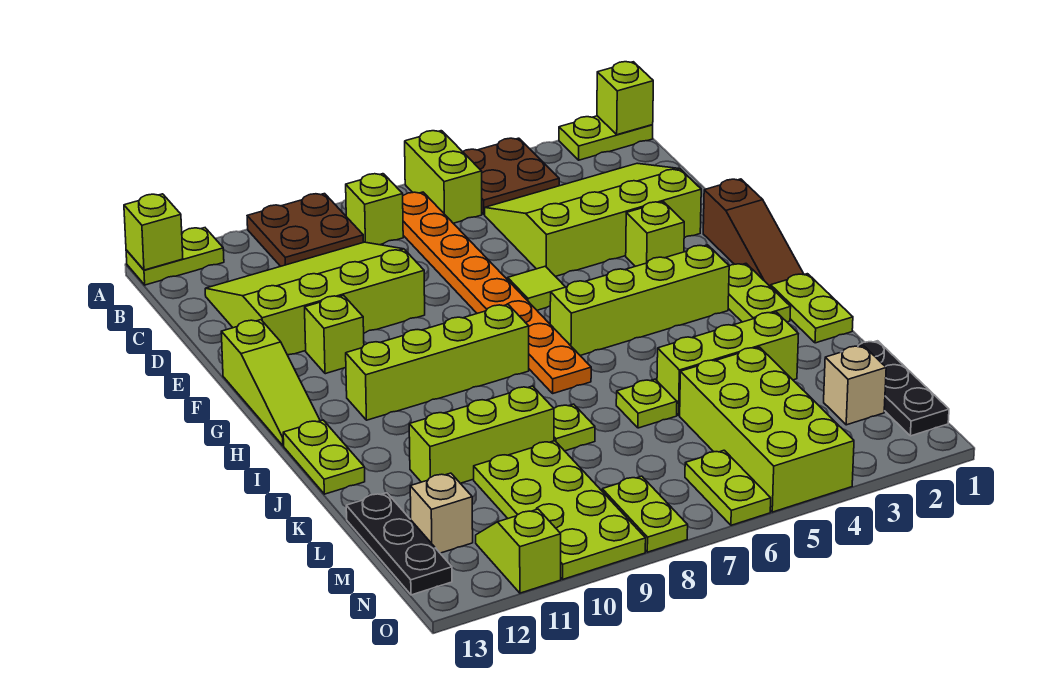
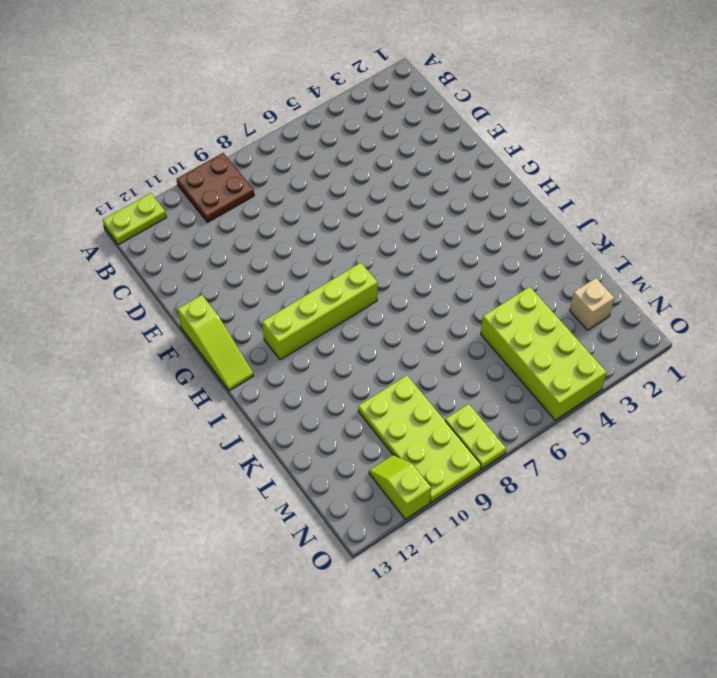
none -> lime plate A1:A2 level 1
none -> brown plate A4:B5 level 1
none -> lime brick A6:B6 level 1
none -> orange plate B7:I7 level 1

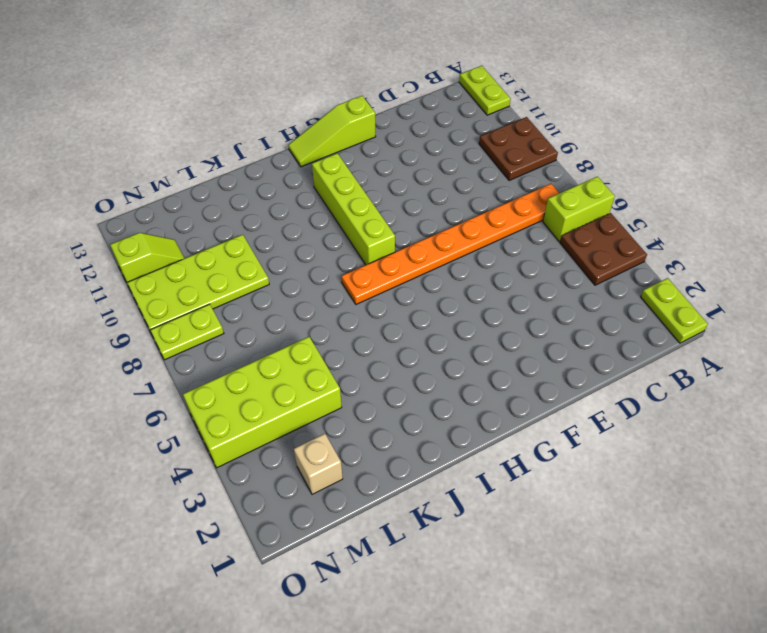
none -> lime brick B8 level 1
none -> lime slope C2:E5 level 1 top E
none -> lime slope C9:E12 level 1 top E
none -> brown slope F1:H1 level 1 top F

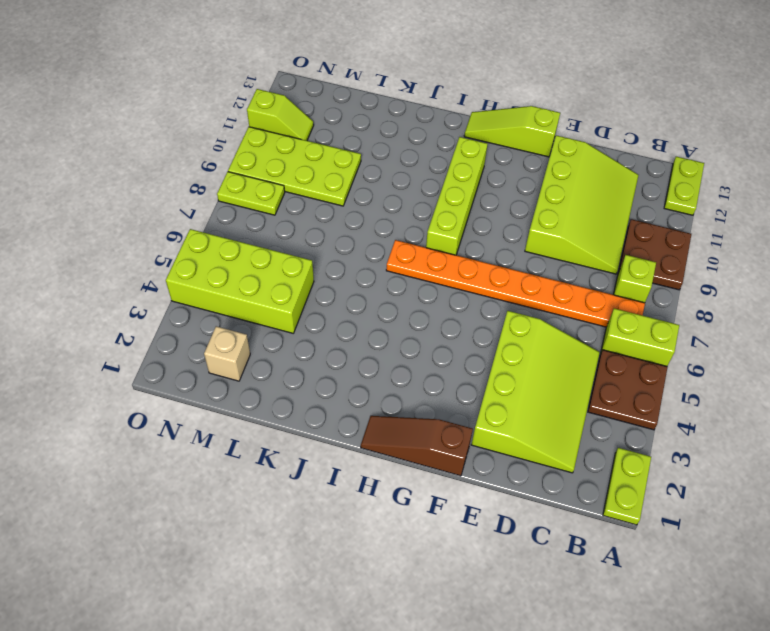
none -> lime brick F3 level 1
none -> lime tile F6 level 1
none -> lime brick F11 level 1
none -> lime plate H2:I2 level 1

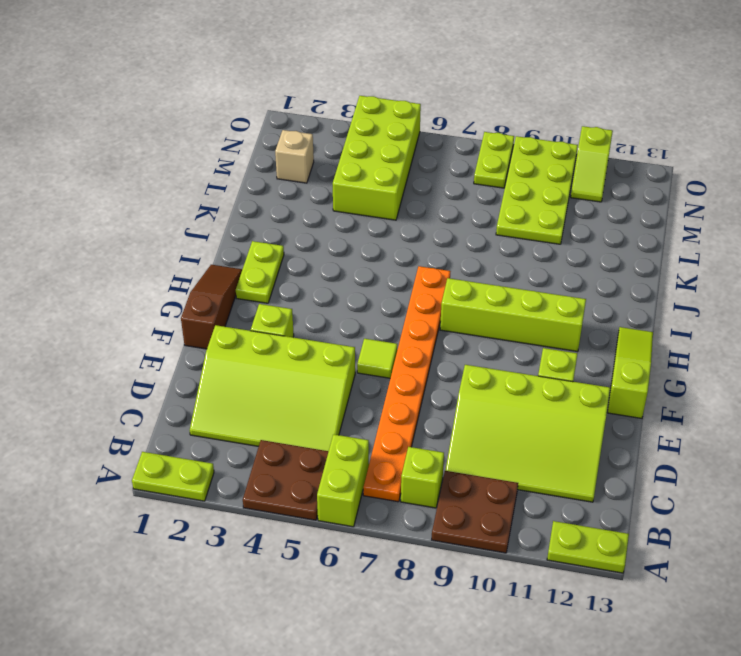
none -> lime brick H3:H6 level 1
none -> lime plate I1:J1 level 1
none -> lime plate I13:J13 level 1
none -> lime brick K3:K5 level 1

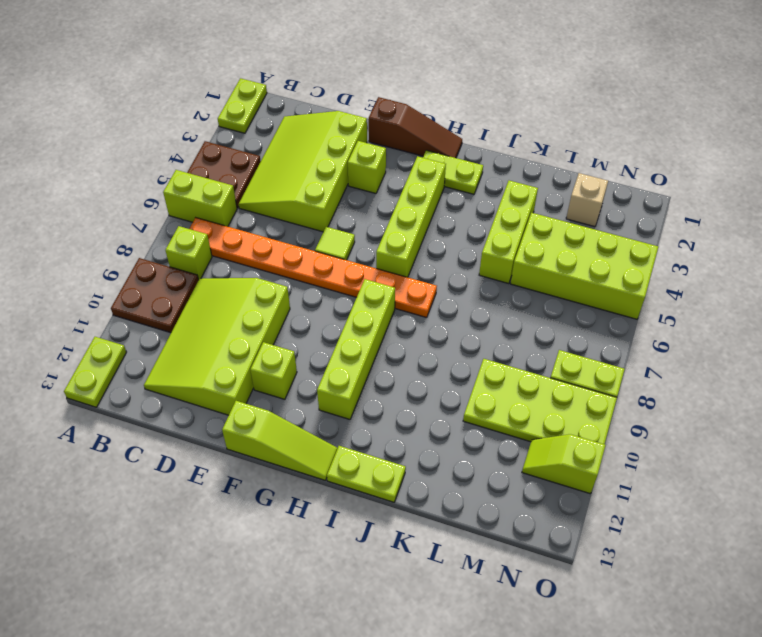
none -> lime plate I1:J1 level 1
none -> lime plate K6 level 1
none -> lime plate K8 level 1
none -> lime brick K9:K11 level 1

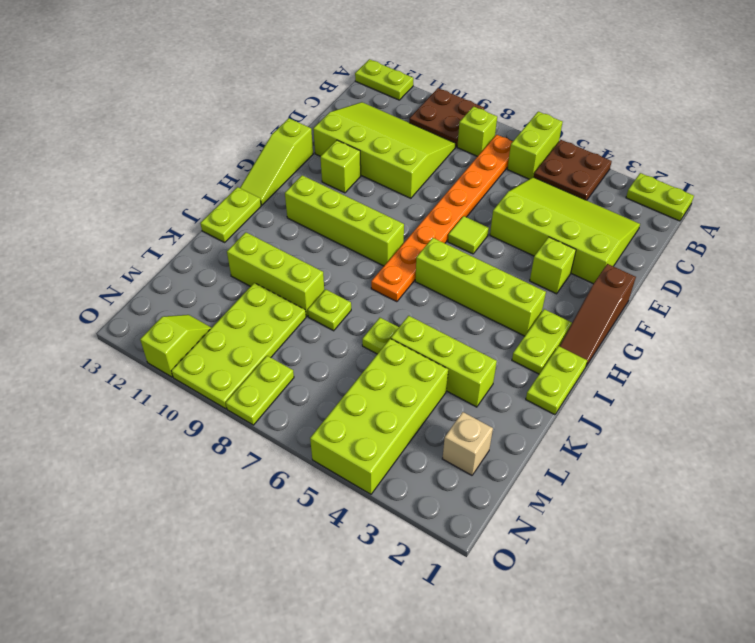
none -> black plate L1:N1 level 1
none -> black plate L13:N13 level 1
none -> tan brick M12 level 1
none -> lime plate N6:O6 level 1

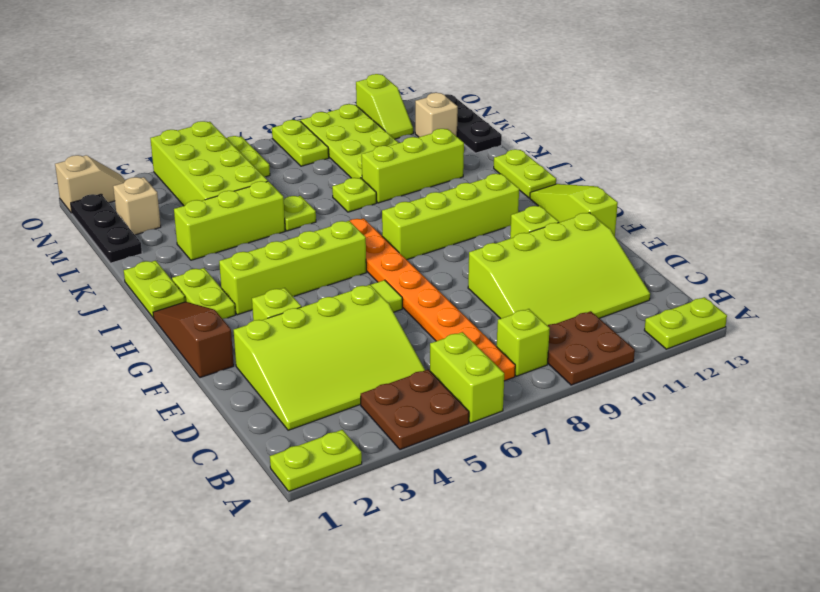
tan slope O1:O2 level 1 top 1 -> none
none -> lime brick A1 level 2
none -> lime brick A13 level 2

